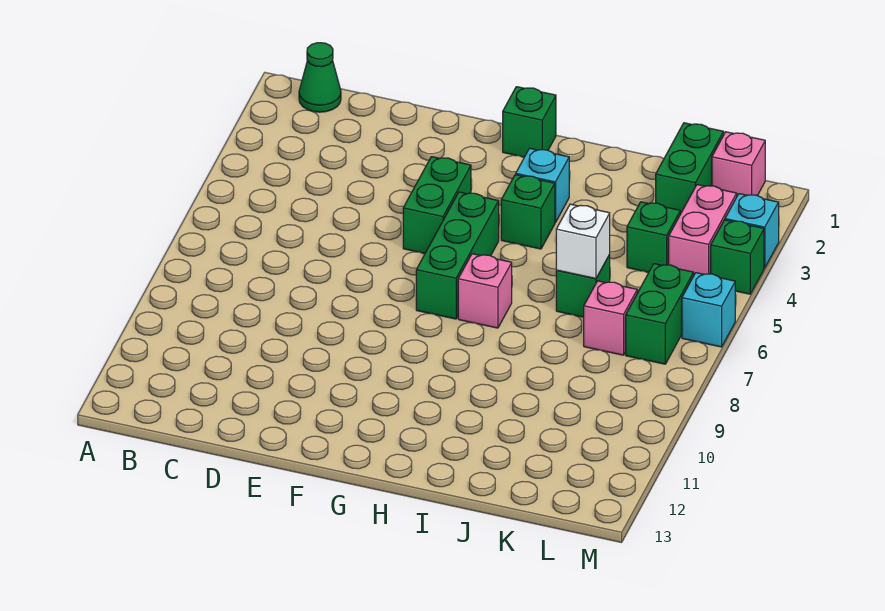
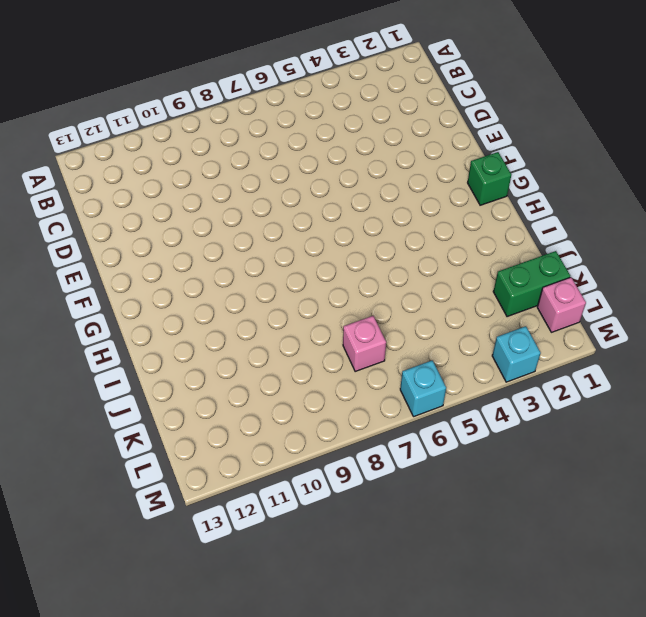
none -> green cone B1 level 1
none -> green brick F4:F5 level 1
none -> green brick G5:G7 level 1

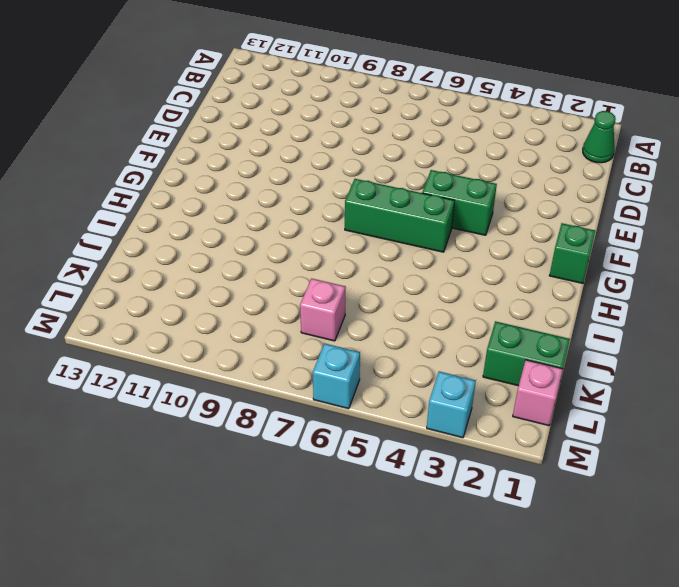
none -> cyan brick H3 level 1
none -> green brick H4 level 1
none -> pink brick H7 level 1

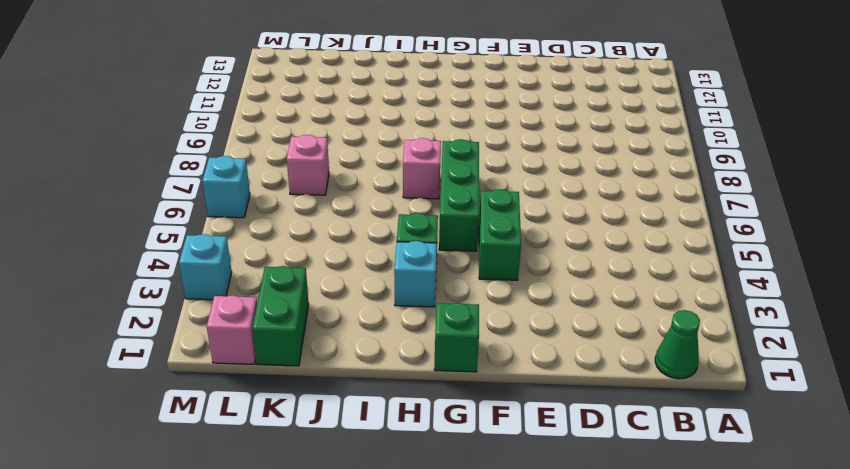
none -> green brick J6 level 1
none -> green brick K4 level 1
none -> pink brick L3:L4 level 1

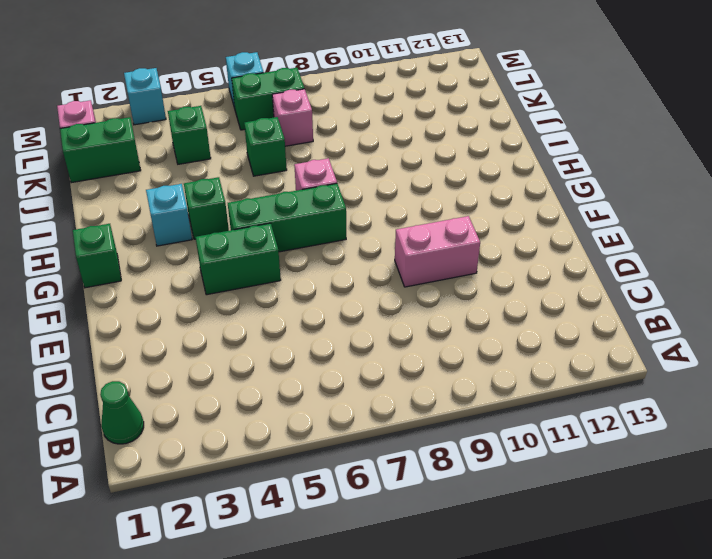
pink brick E9:E10 level 1 -> pink brick L3:L4 level 1
none -> green brick M4 level 1
none -> white brick J6 level 2

